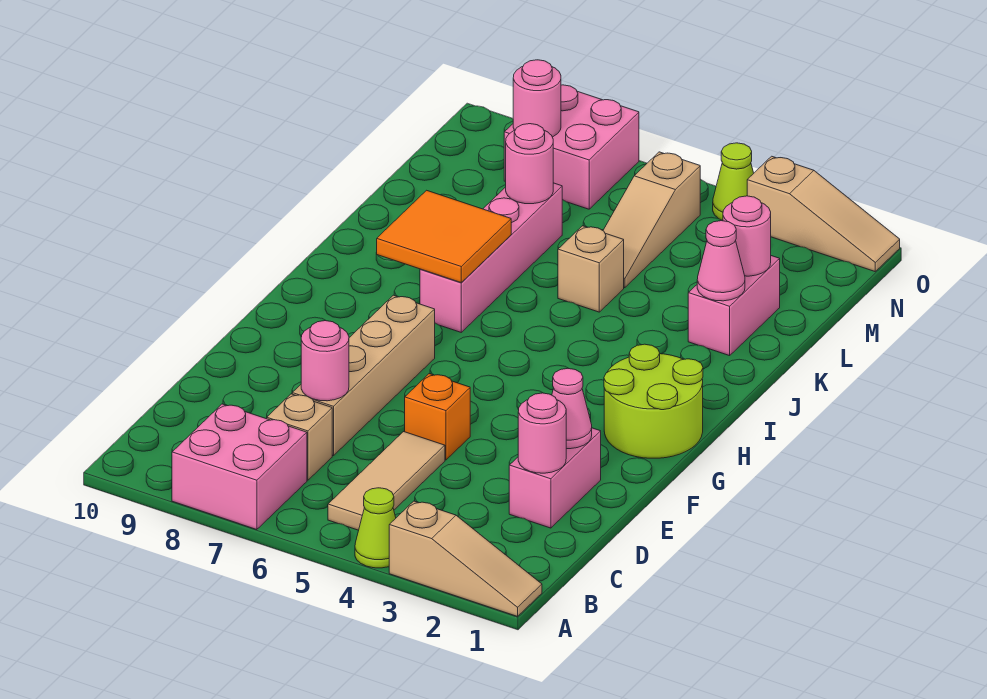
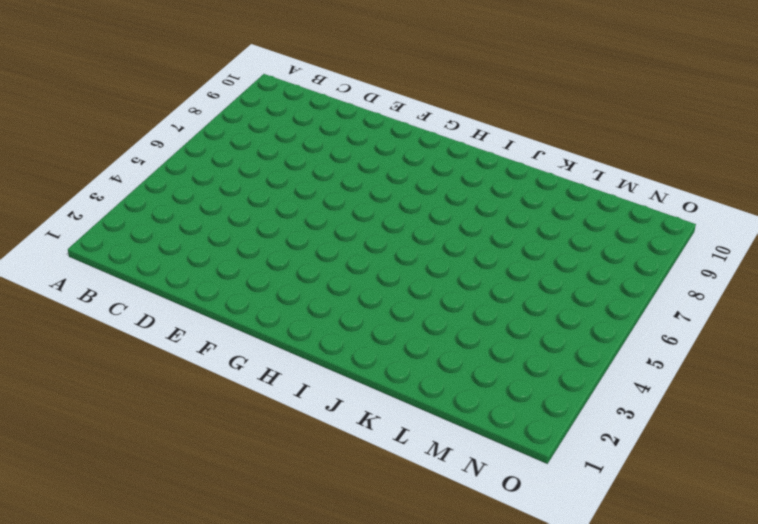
none -> tan slope A1:A3 level 1 top 3
none -> lime cone A4 level 1
none -> pink brick A7:B8 level 1

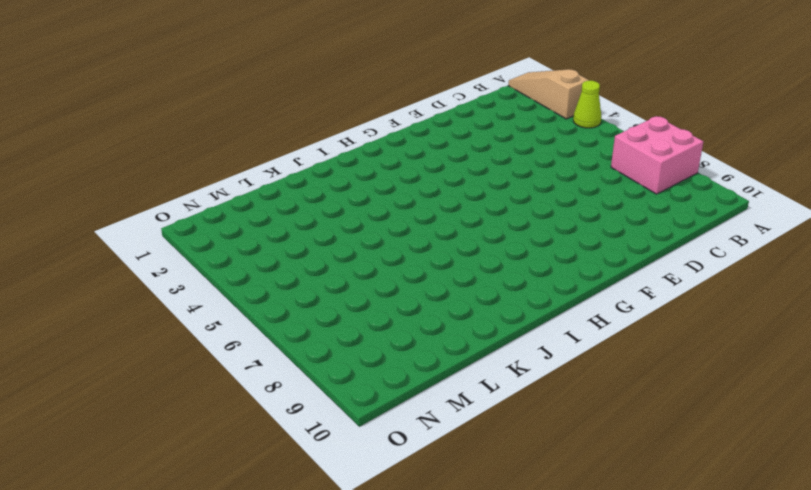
none -> tan tile B5:D5 level 1
none -> tan brick C7 level 1
none -> pink brick D2:E2 level 1

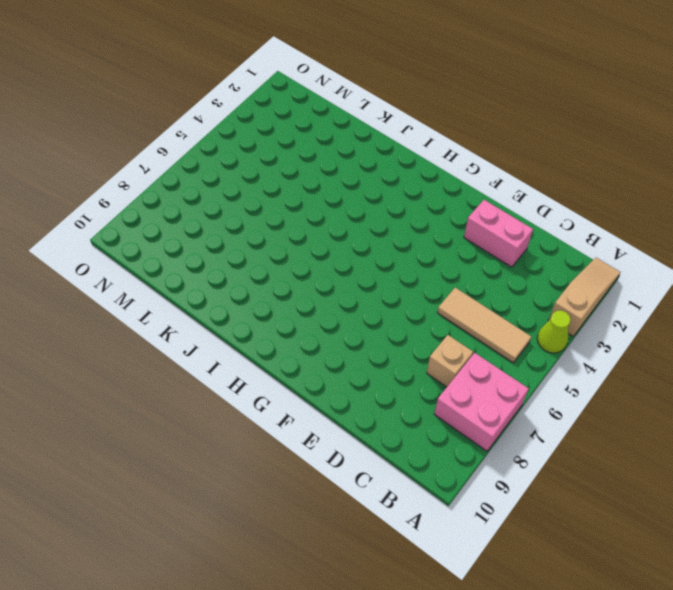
none -> tan brick D7:G7 level 1
none -> orange brick E5 level 1
none -> lime round brick G1:H2 level 1

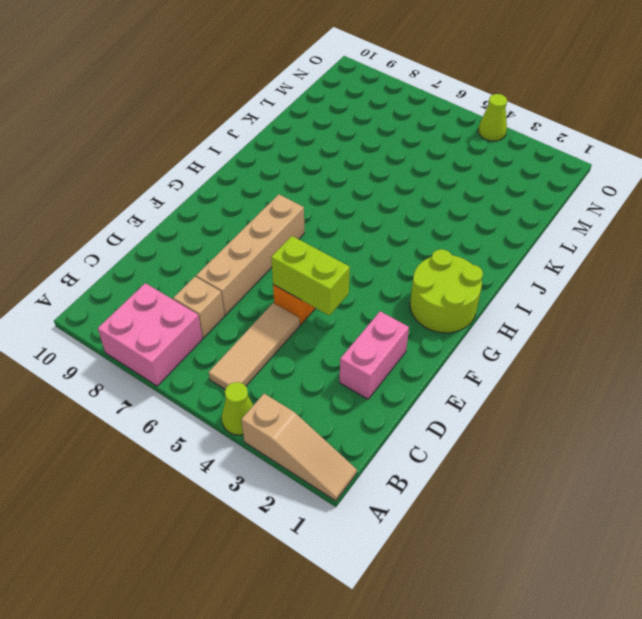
lime brick E4:E5 level 2 -> none
none -> pink brick I7:L7 level 1
none -> pink brick K2:L2 level 1
none -> tan brick K5 level 1

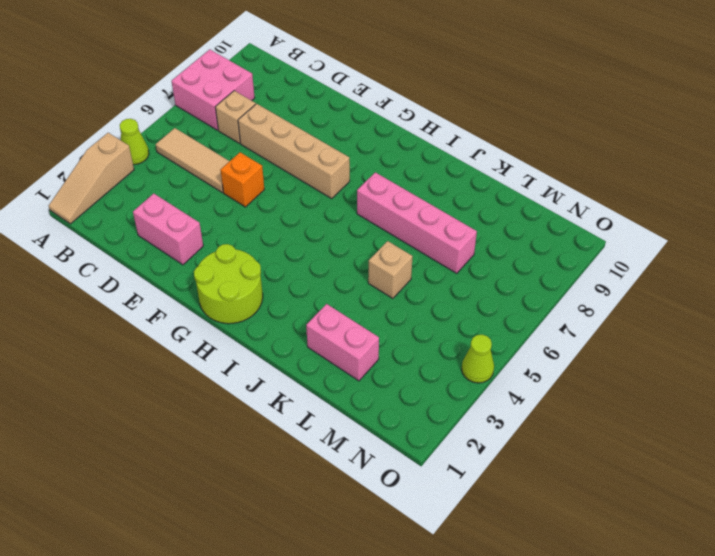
none -> tan slope L5:N5 level 1 top N
none -> pink brick N7:O8 level 1
none -> tan slope O1:O3 level 1 top 3

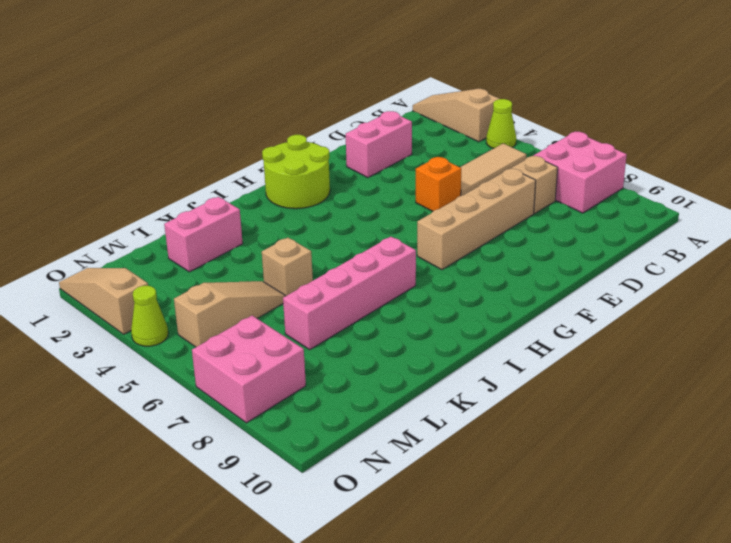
none -> pink round brick D2 level 2
none -> pink round brick D7 level 2
none -> pink cone E2 level 2

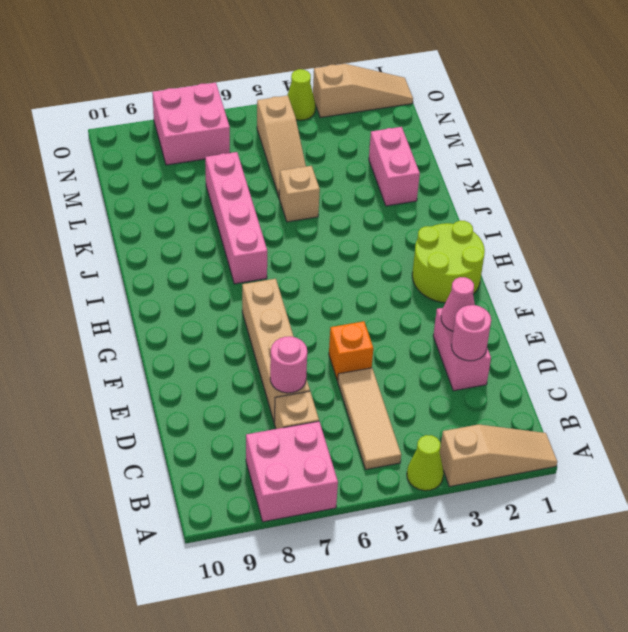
none -> orange tile I7:J8 level 2
none -> pink cone K2 level 2
none -> pink round brick L2 level 2

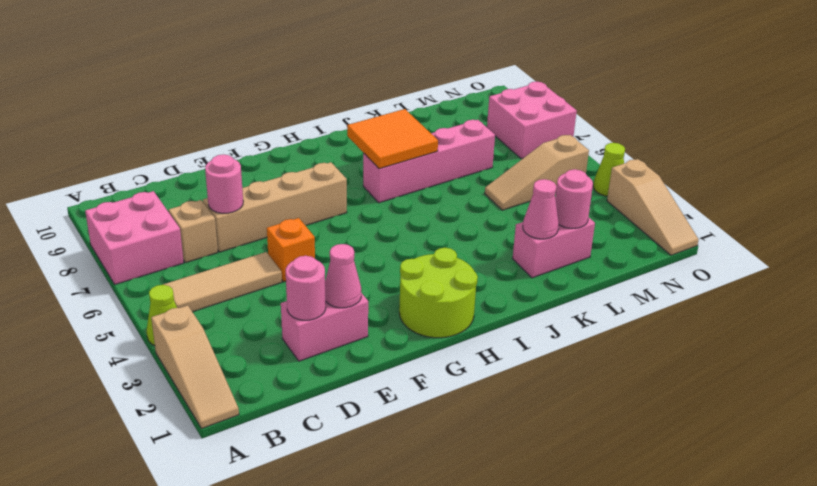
none -> tan brick K5 level 1
none -> pink round brick L7 level 2
none -> pink round brick N8 level 2

